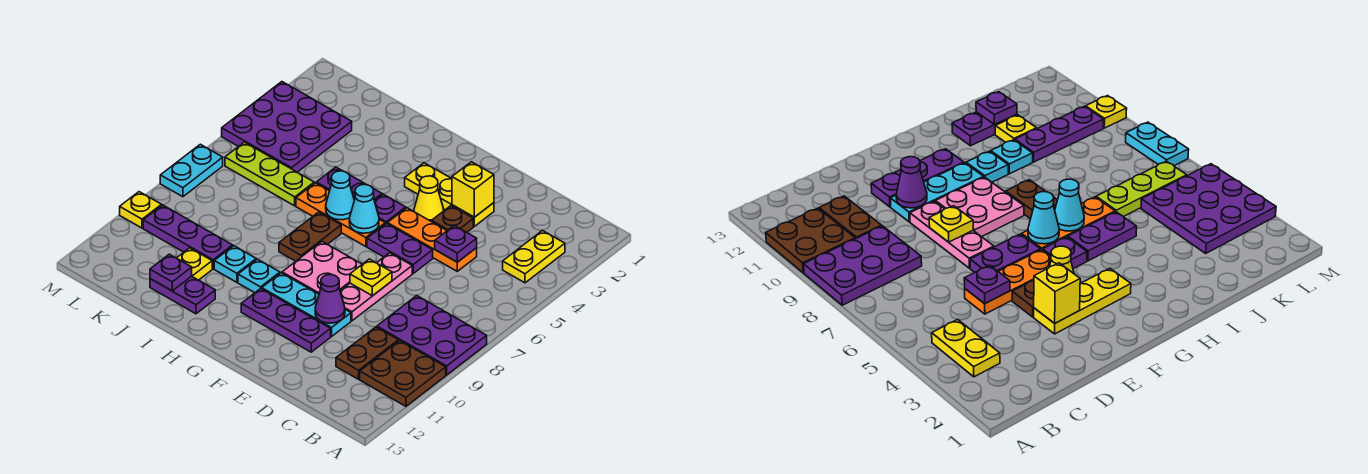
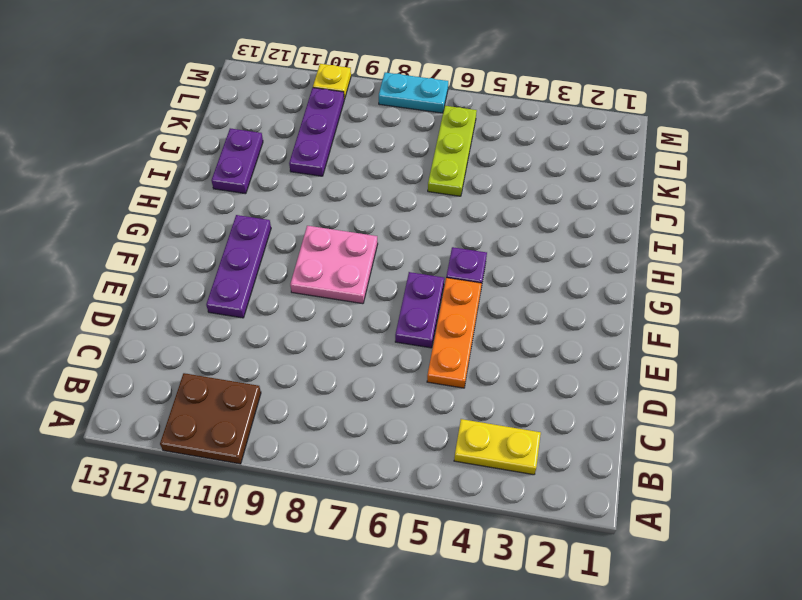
none -> purple plate A8:C9 level 1
none -> brown plate C10:C11 level 1
none -> yellow plate E3:G3 level 1
none -> brown plate E4 level 1

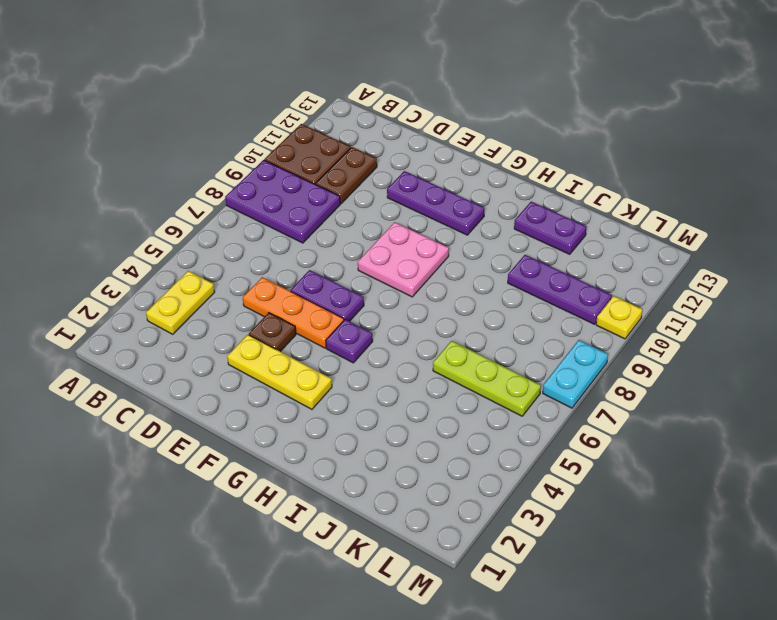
none -> pink plate E7:E9 level 1
none -> cyan plate E10:G10 level 1
none -> yellow cone F4 level 1
none -> orange plate G6:I6 level 1

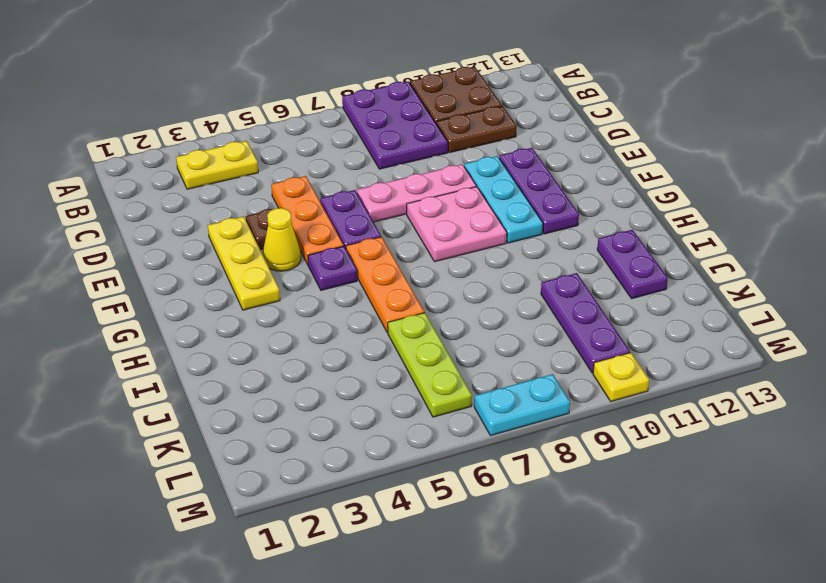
none -> purple plate H5:I5 level 1
none -> brown plate H7:H8 level 1
none -> cyan plate H10 level 1
none -> cyan plate I10 level 1

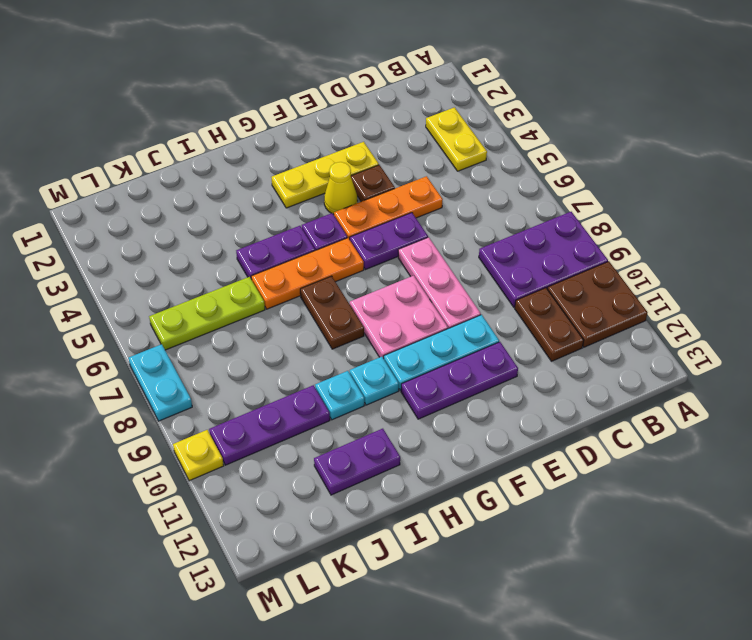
none -> yellow plate J11 level 1
none -> purple plate K3:M5 level 1
none -> purple plate D5 level 2
none -> yellow brick E3 level 2

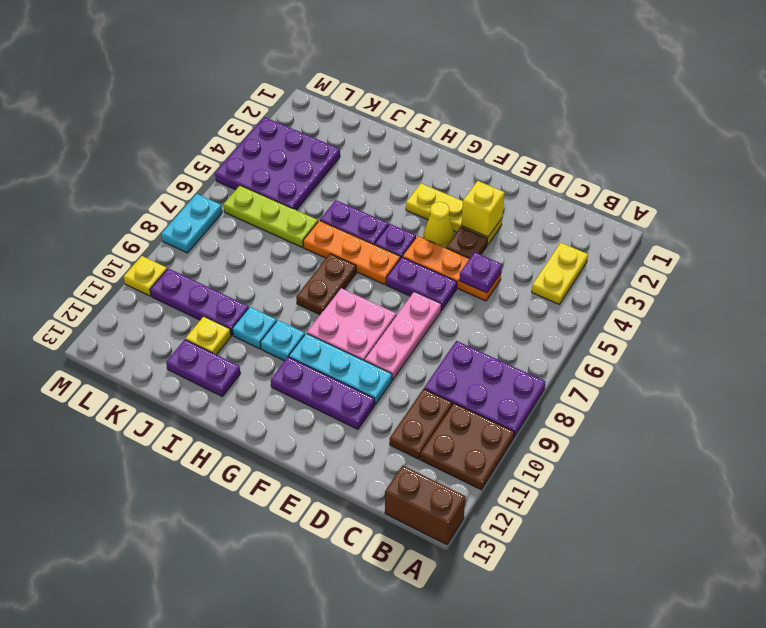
brown brick A13:B13 level 1 -> none
none -> yellow plate E8 level 2
none -> purple cone E10 level 2
none -> cyan cone G6 level 2
none -> cyan cone H6 level 2

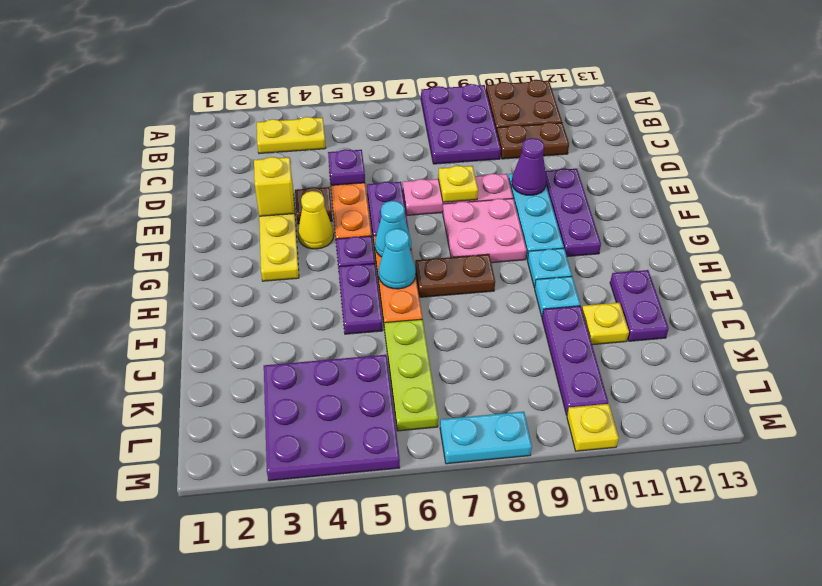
none -> purple plate J12 level 2

